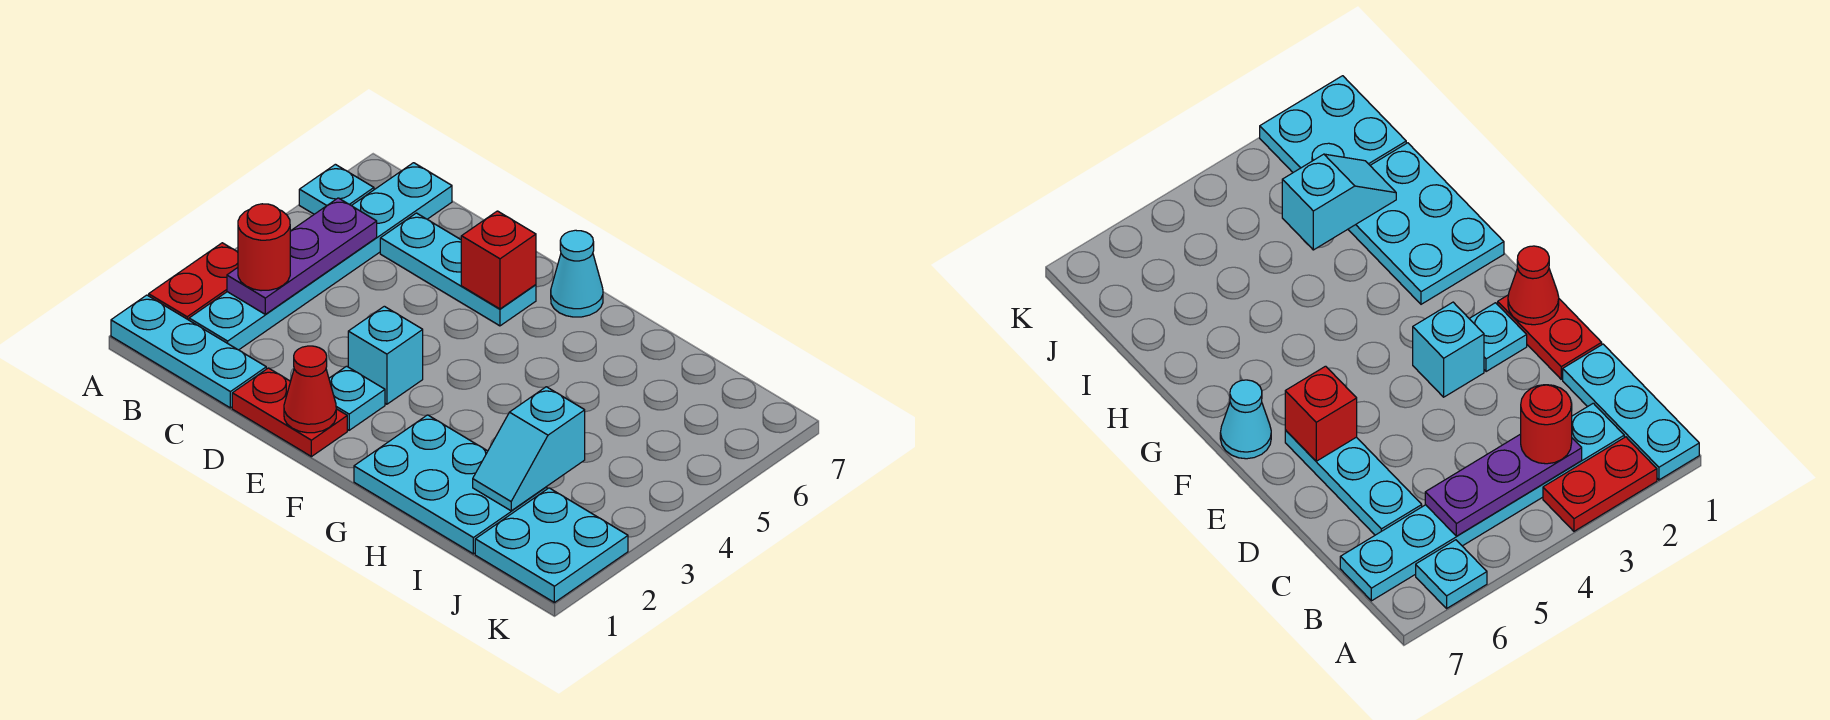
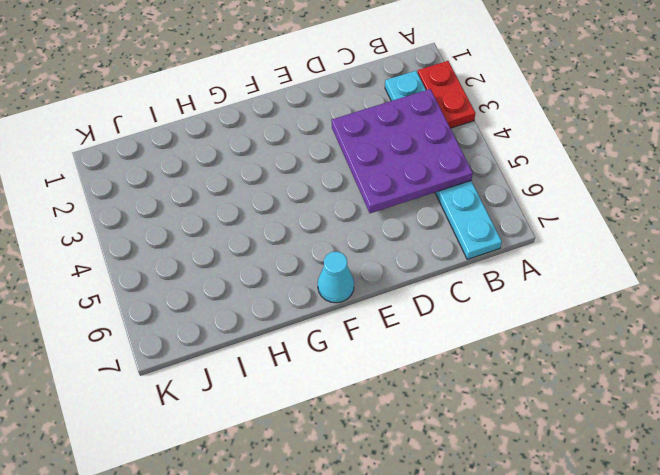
purple plate B3:D5 level 2 -> purple plate B3:B5 level 2
none -> cyan plate A1:C1 level 1
none -> cyan plate A6 level 1
none -> cyan plate C6:E6 level 1

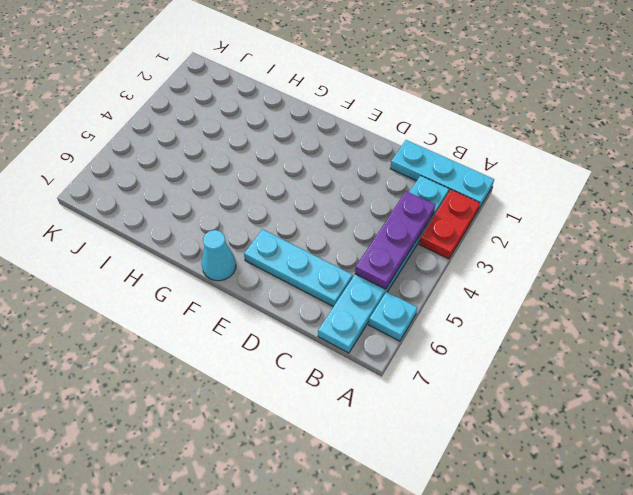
none -> red plate D1:E1 level 1
none -> cyan plate E2 level 1
none -> cyan brick E3 level 1

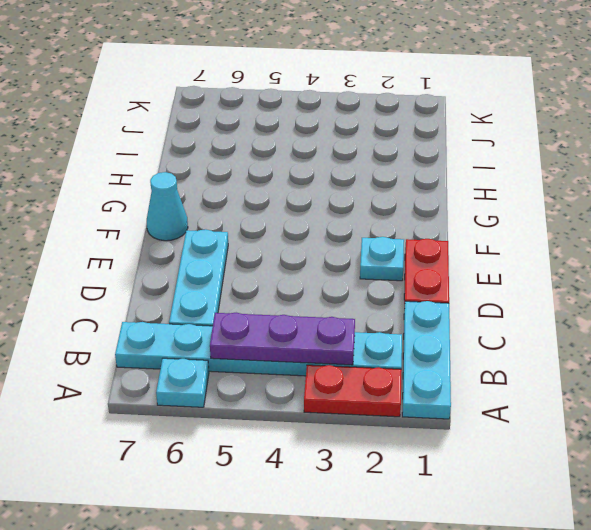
none -> cyan brick E3 level 1
none -> cyan plate G1:I2 level 1
none -> cyan plate J1:K2 level 1

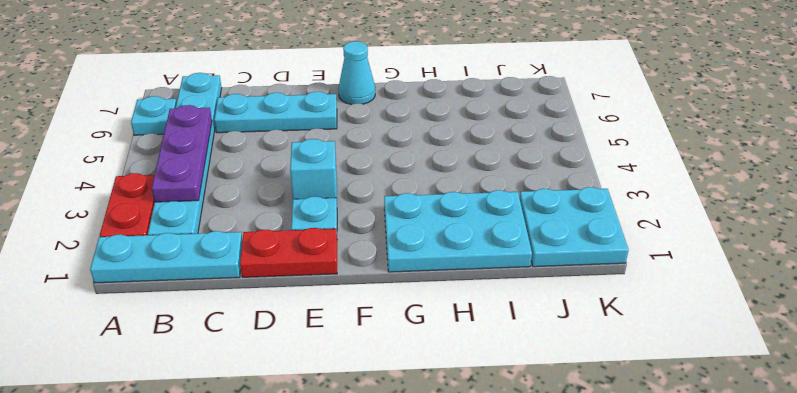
none -> red cone E1 level 2
none -> red brick E6 level 2
none -> cyan slope I2:I3 level 2 top 3

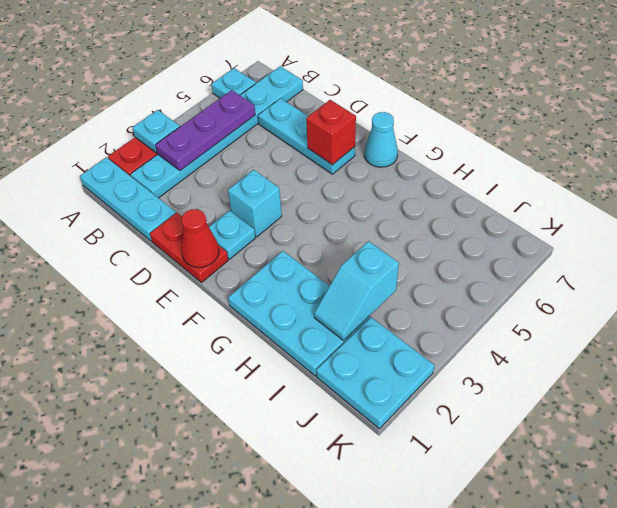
cyan plate A3 level 2 -> none
none -> red round brick B3 level 3

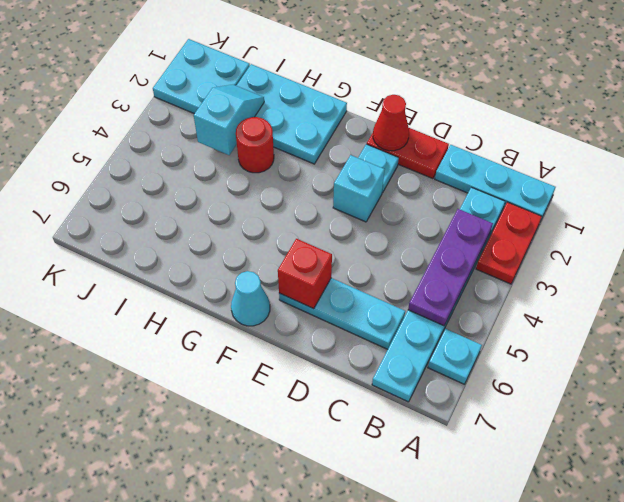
red round brick H3 level 1 -> red round brick B3 level 3

